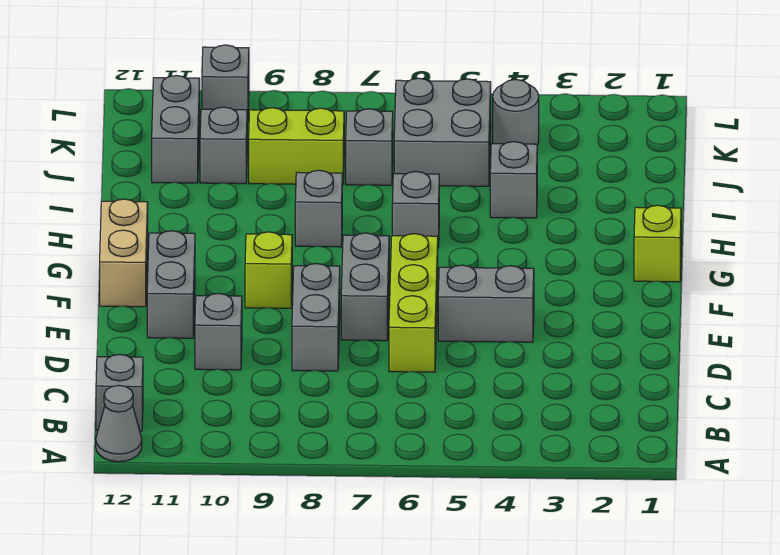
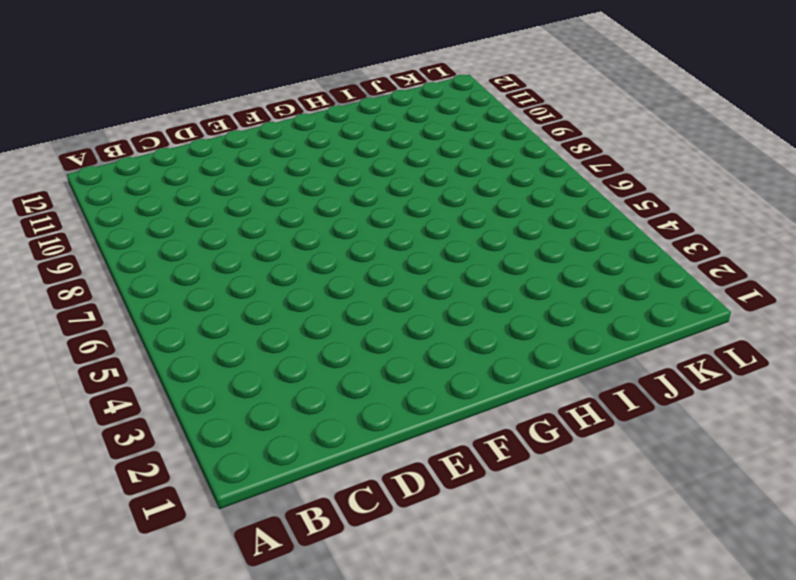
none -> grey cone A12 level 1
none -> grey brick B12 level 1
none -> lime brick D6:F6 level 1

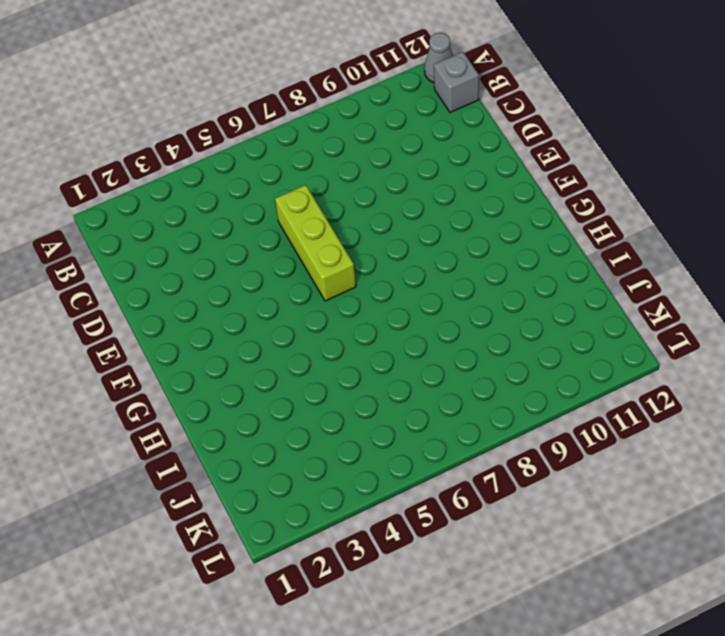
none -> grey brick D8:E8 level 1
none -> grey brick D10 level 1
none -> grey brick E4:E5 level 1

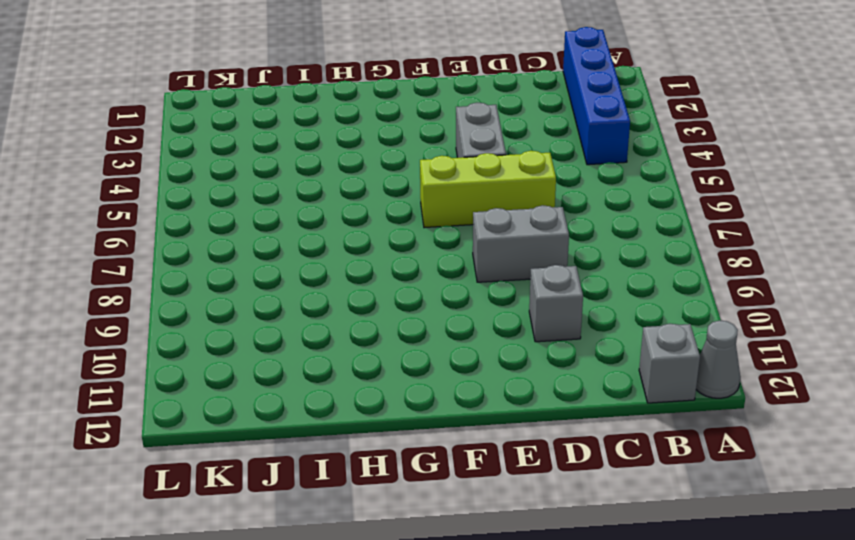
blue brick B1:B4 level 1 -> none
none -> grey brick E7:F7 level 1
none -> grey brick E11:F11 level 1
none -> lime brick F9 level 1

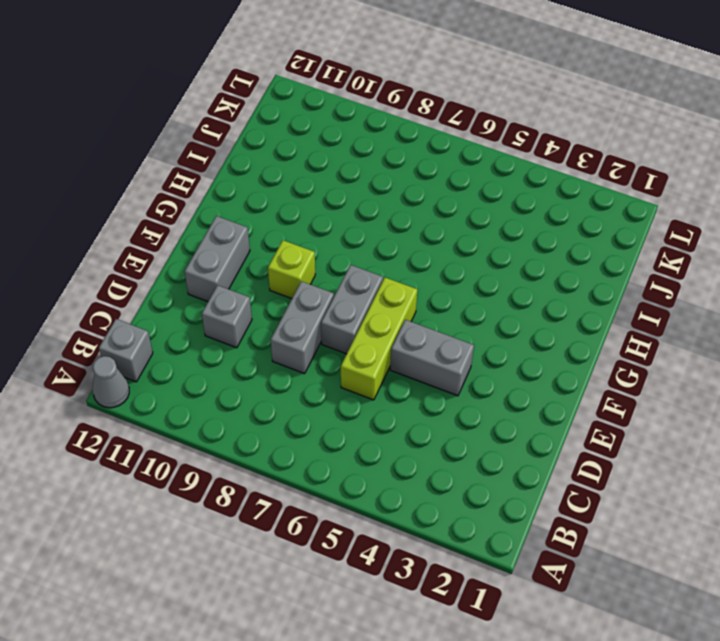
none -> tan brick F12:G12 level 1
none -> lime brick G1 level 1
none -> grey brick H6 level 1

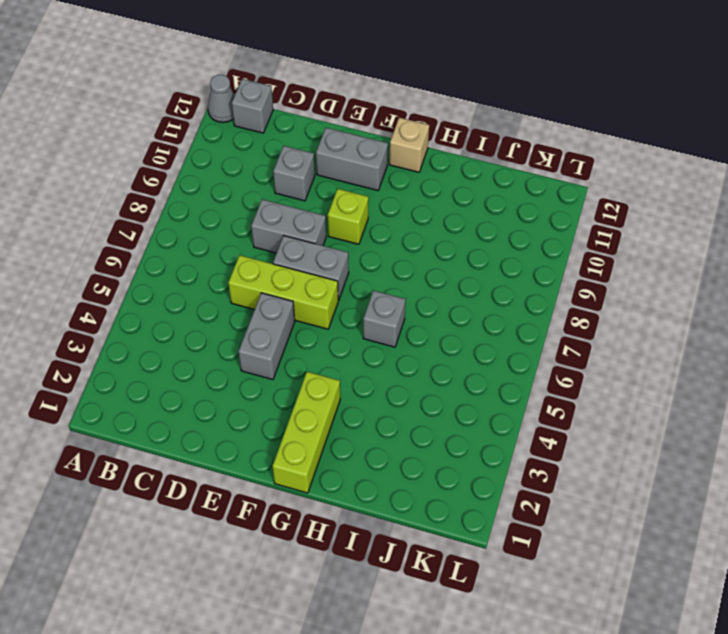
lime brick G1:G3 level 1 -> lime brick G1 level 1
tan brick G12 level 1 -> tan brick F12:G12 level 1
none -> grey brick H8 level 1
none -> grey brick I4 level 1
none -> grey brick J5:K6 level 1

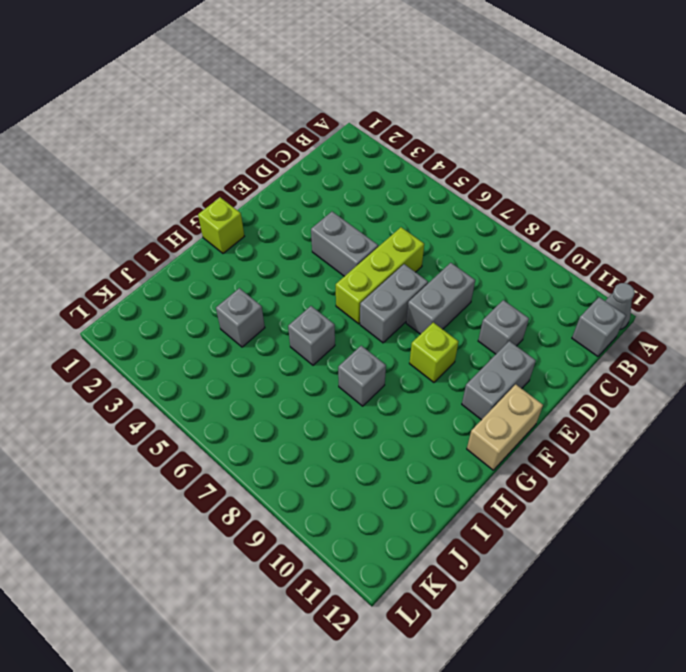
none -> grey brick J5:K6 level 1
none -> grey brick J7 level 1
none -> lime brick J8:J9 level 1

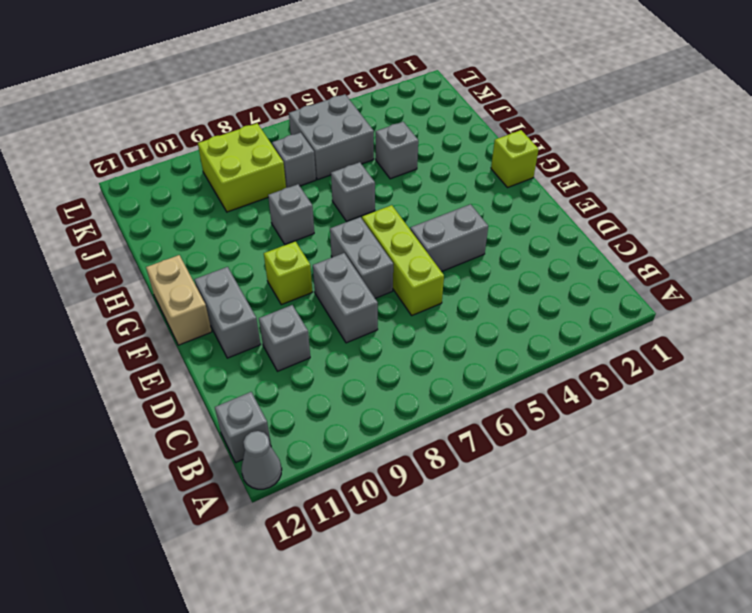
lime brick J8:K9 level 1 -> lime brick J8:J9 level 1
none -> grey brick J10 level 1
none -> grey brick J11:K11 level 1
none -> grey round brick K4 level 1

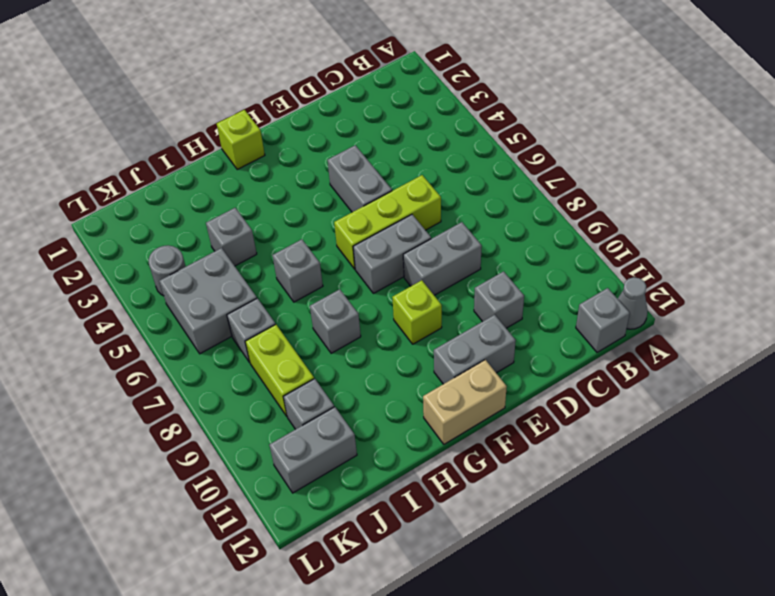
none -> grey brick L10 level 1

